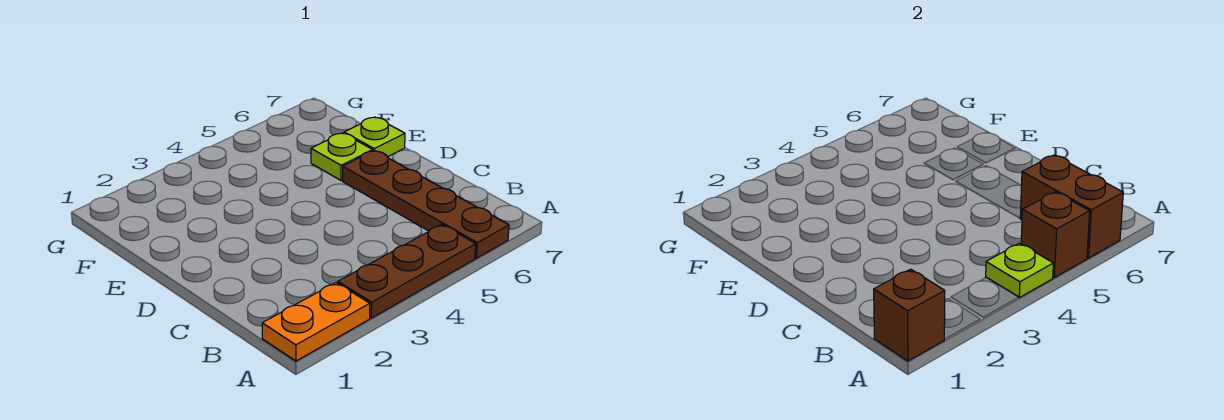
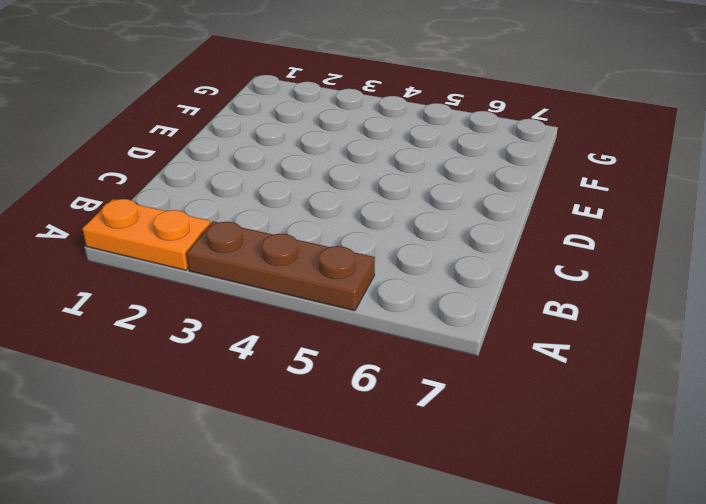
none -> brown plate A6:D6 level 1
none -> lime plate E6 level 1

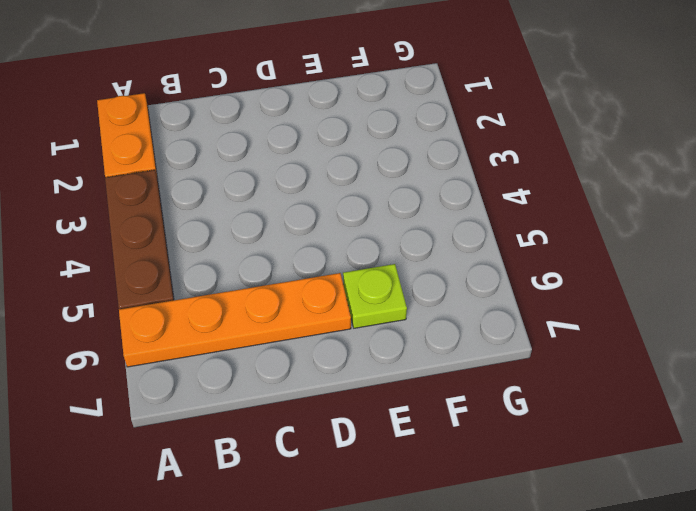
orange plate A6:D6 level 1 -> brown plate A6:D6 level 1
none -> lime plate E7 level 1
none -> brown brick A1 level 2

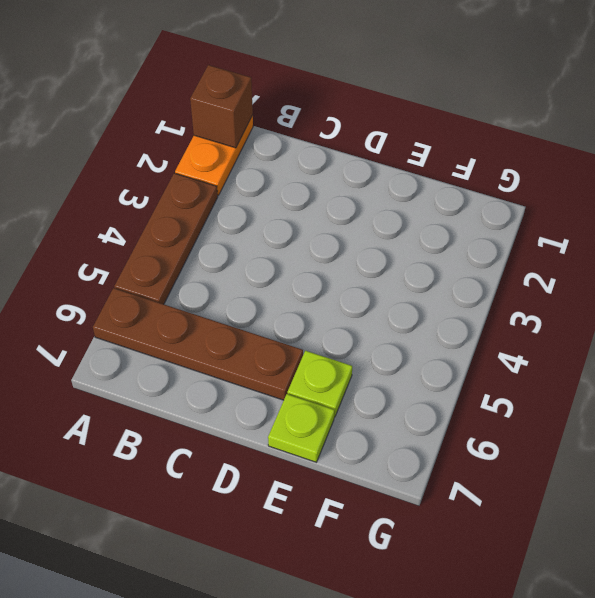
none -> lime plate A4 level 2
none -> brown brick A5 level 2

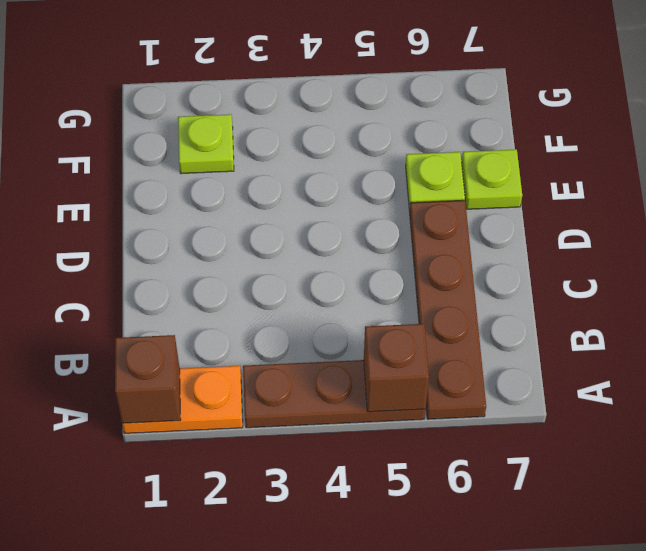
lime plate F2 level 1 -> lime plate A4 level 2
none -> brown brick A6:B6 level 2

